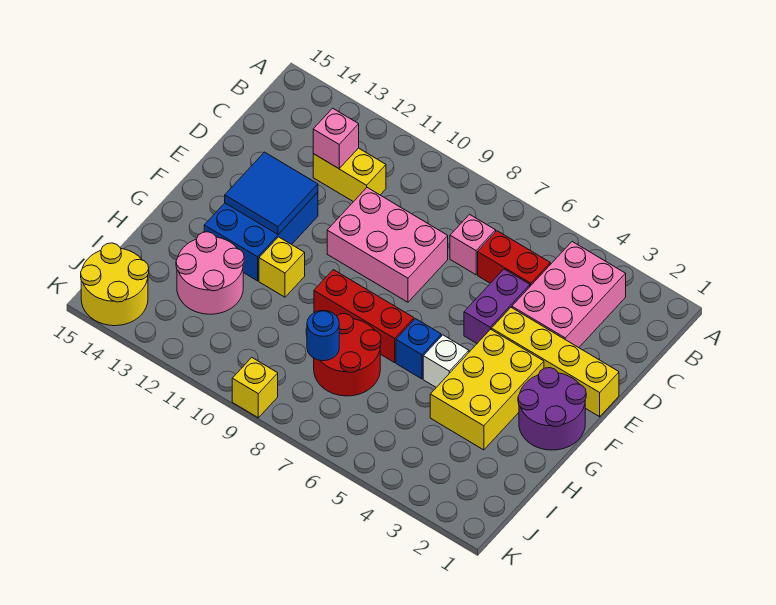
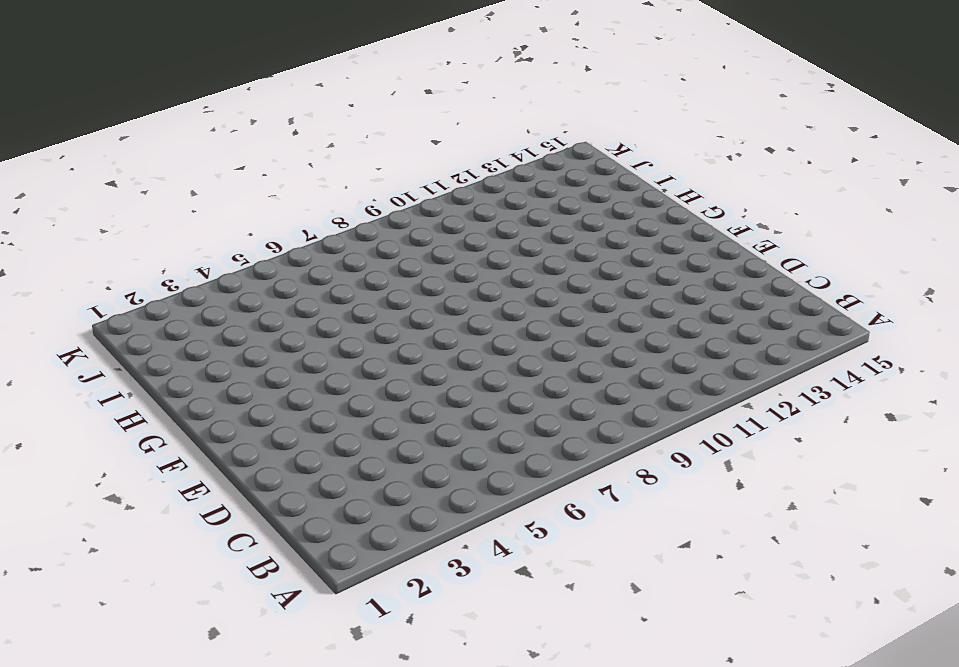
none -> pink brick B3:D4 level 1
none -> red brick C5:C6 level 1
none -> pink brick C7 level 1

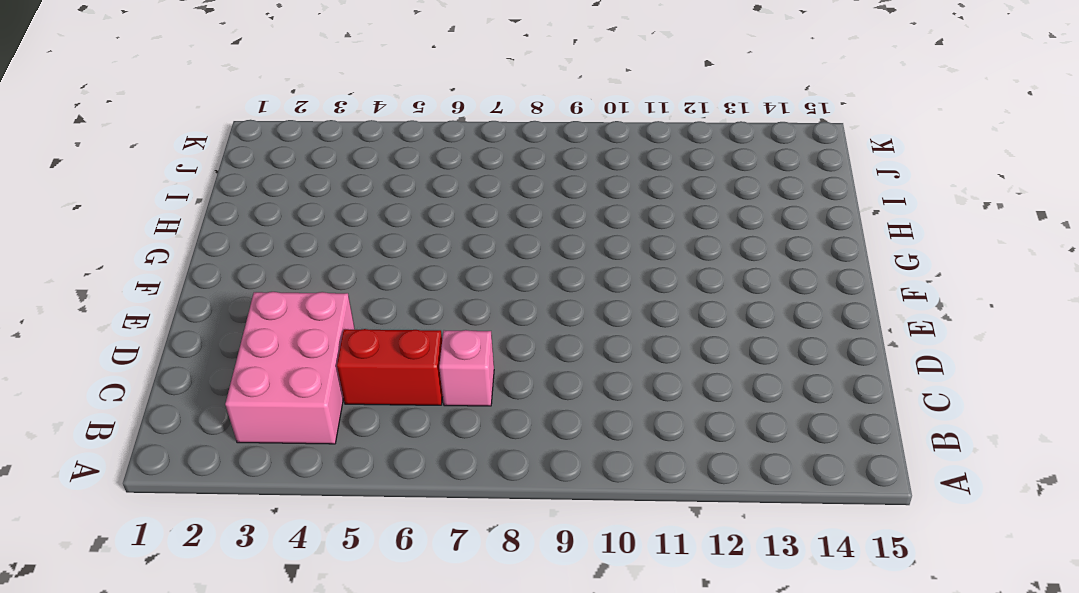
none -> yellow brick C11:C12 level 1
none -> purple brick D5:E5 level 1
none -> pink brick D8:E10 level 1

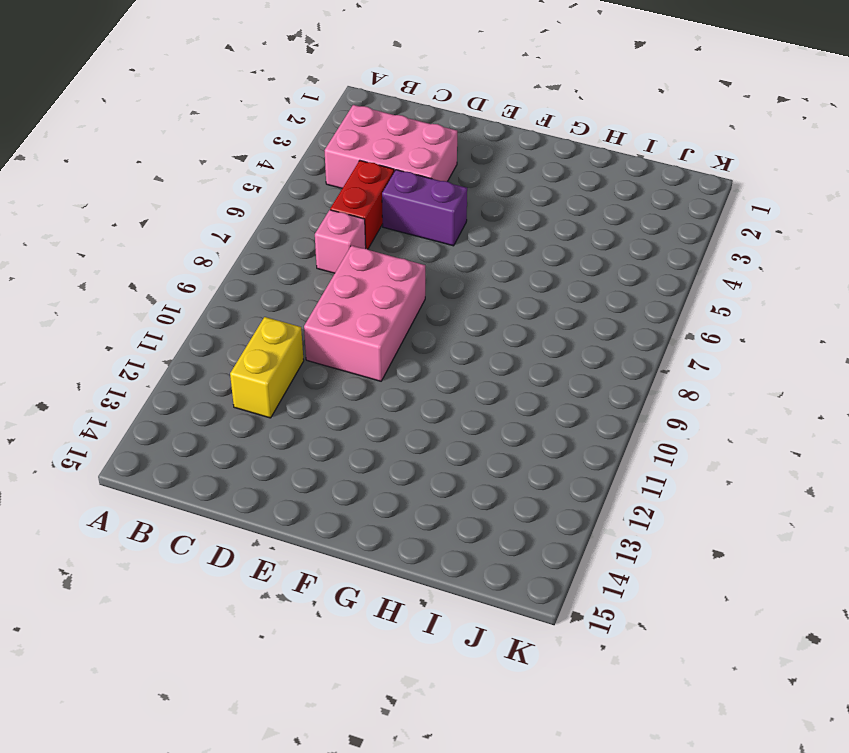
none -> yellow brick E1:E4 level 1
none -> blue brick E12:G13 level 1
none -> purple round brick F1:G2 level 1

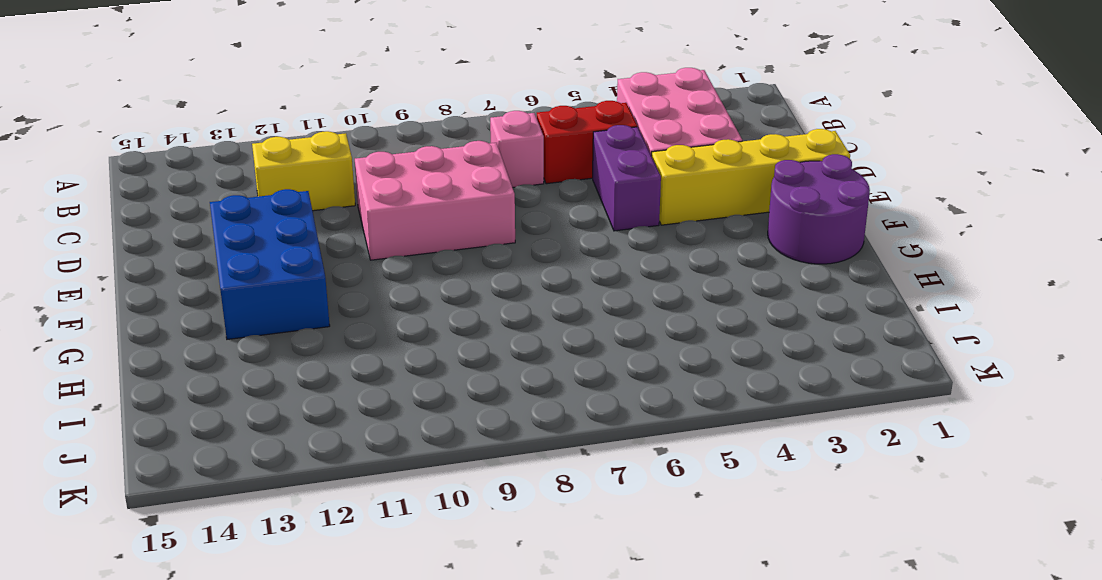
none -> yellow brick F3:H4 level 1
none -> white brick G5 level 1
none -> blue brick G6 level 1

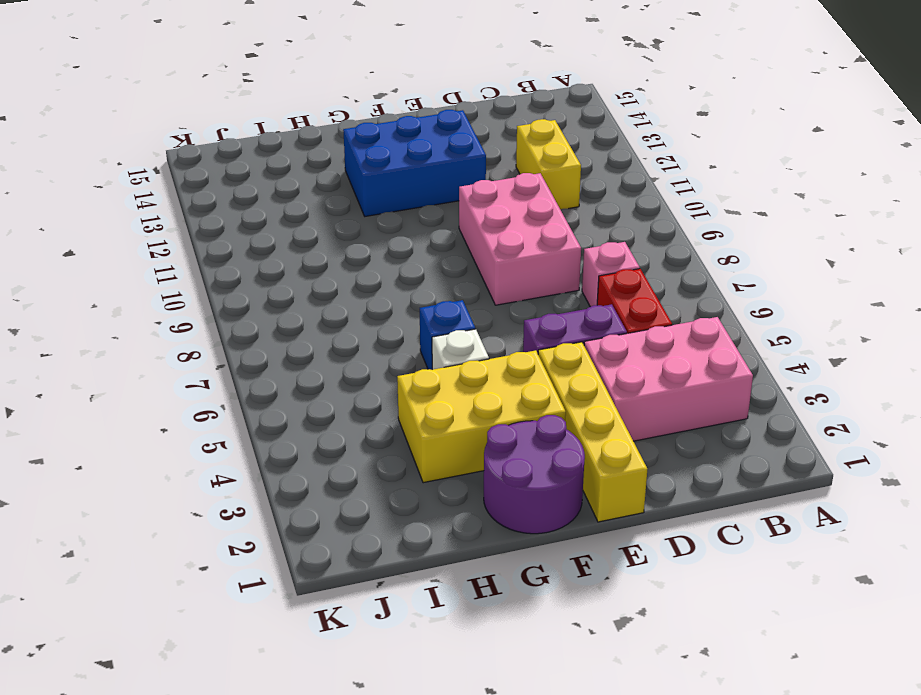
none -> red brick G7:G9 level 1
none -> yellow brick G11 level 1
none -> red round brick H7:I8 level 1

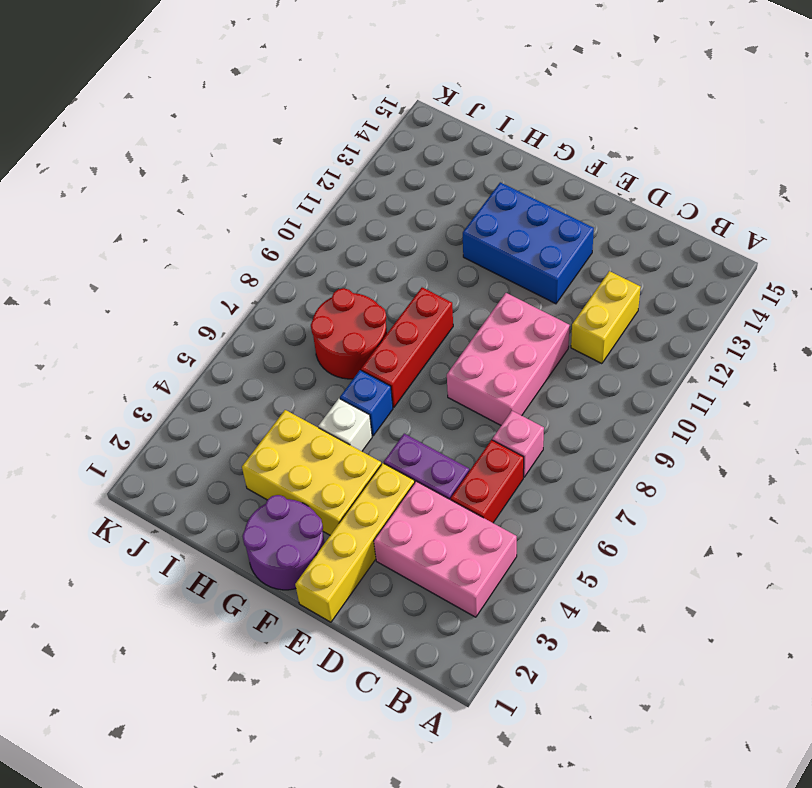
none -> yellow brick G11 level 1
none -> pink round brick H12:I13 level 1
none -> yellow round brick J14:K15 level 1

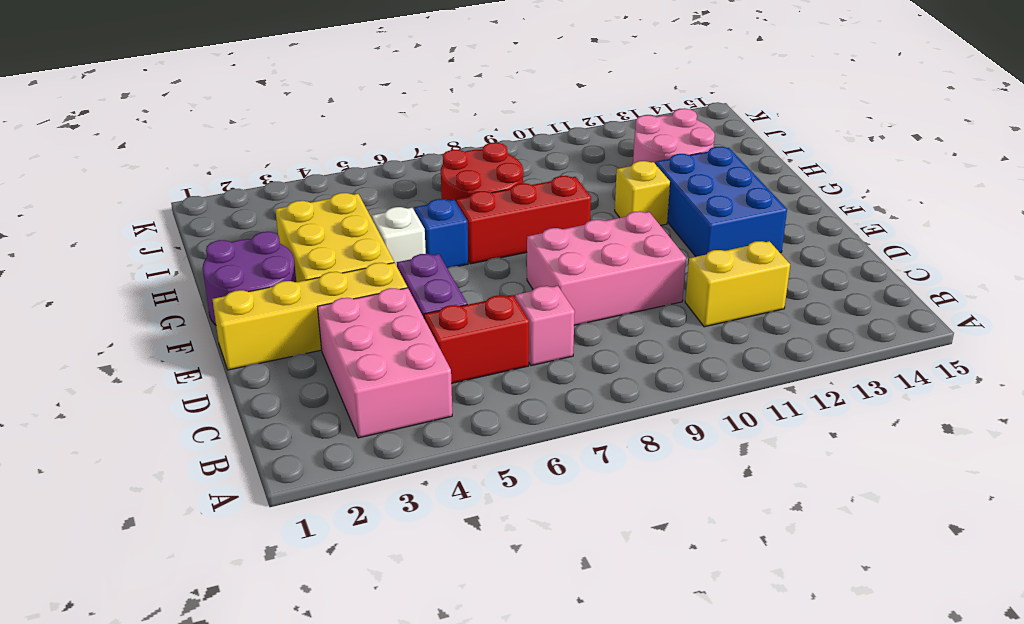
none -> yellow round brick J14:K15 level 1
none -> yellow brick K9 level 1
none -> pink brick C12 level 2

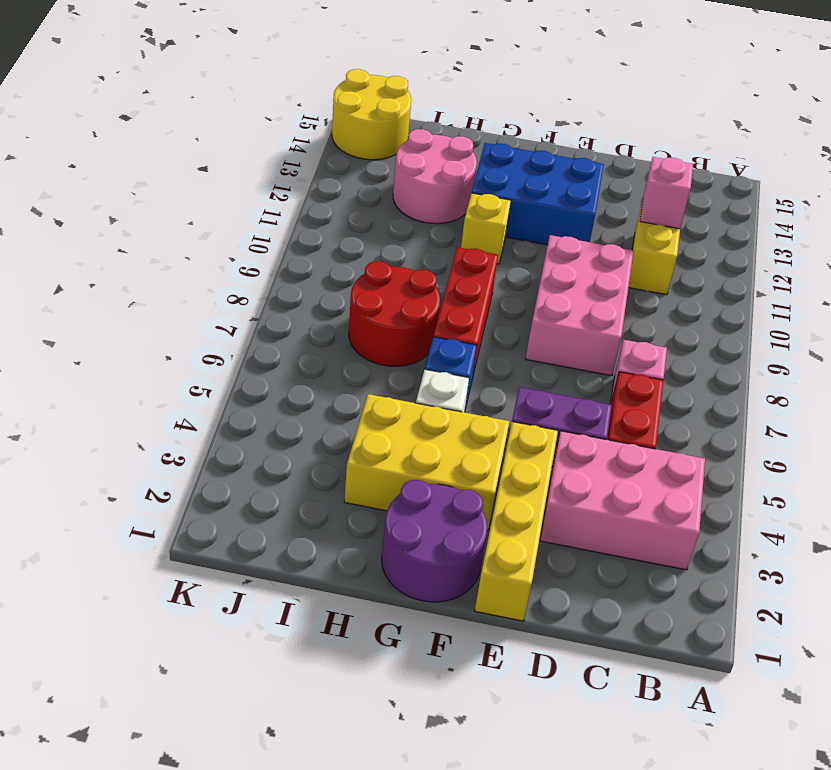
none -> yellow brick K9 level 1
none -> blue tile E12:F13 level 2
none -> blue round brick I8 level 2

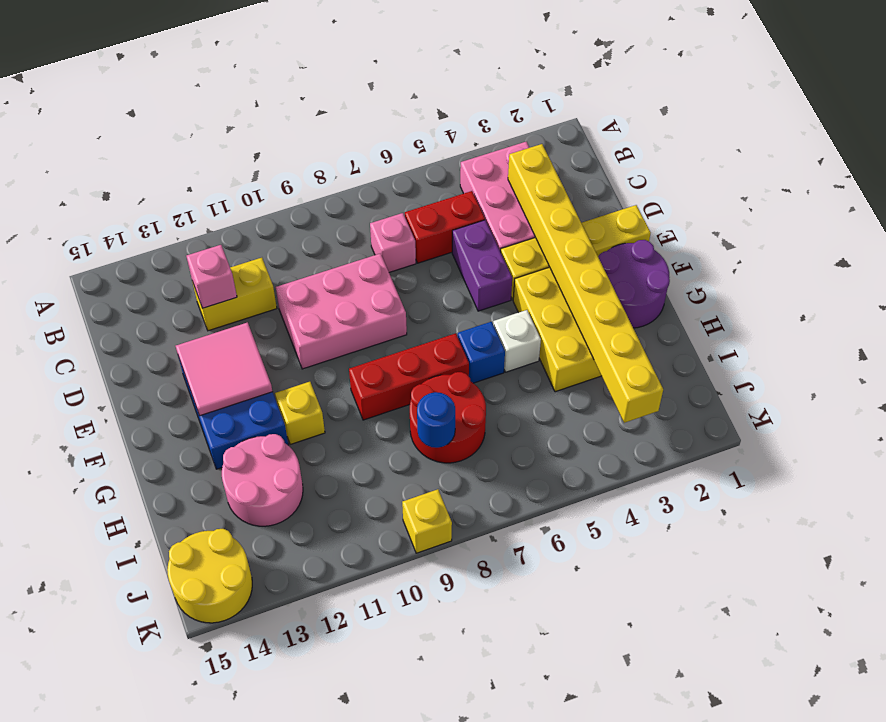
yellow brick C3:J3 level 2 -> none
pink tile E12:F13 level 2 -> blue tile E12:F13 level 2

